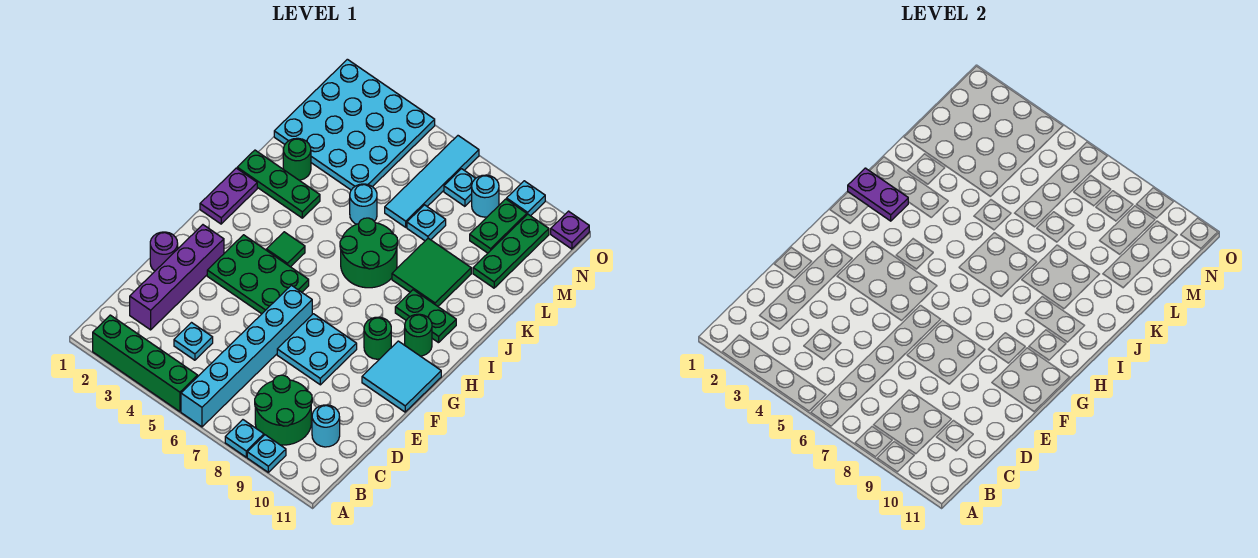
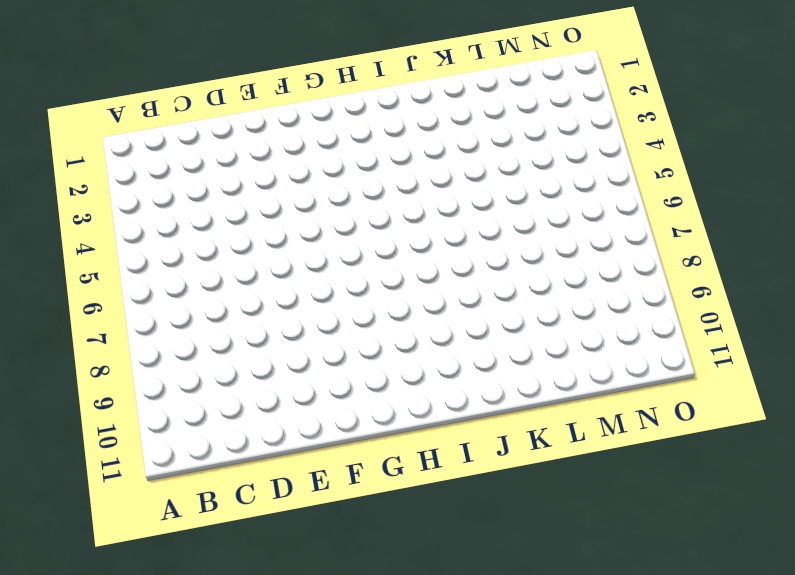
none -> green brick A2:A5 level 1
none -> cyan brick A6:F6 level 1
none -> cyan plate A8 level 1
none -> cyan plate A9 level 1

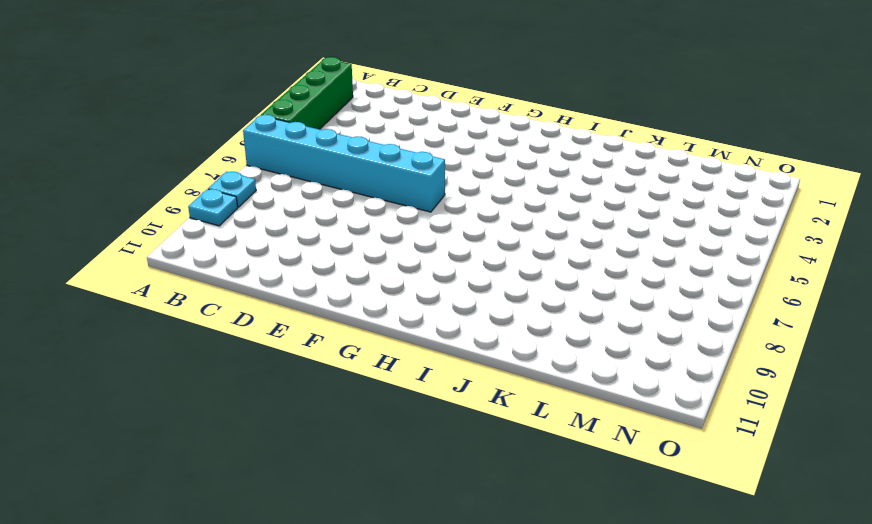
none -> green round brick B8:C9 level 1
none -> purple brick C2:F2 level 1
none -> cyan plate C4 level 1
none -> cyan round brick C10 level 1

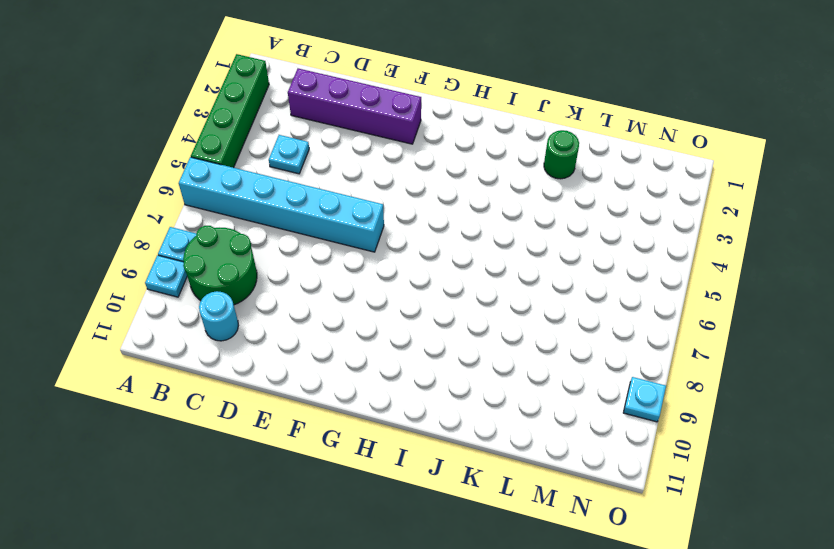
none -> purple round brick E1 level 1
none -> cyan plate E7:F8 level 1
none -> green plate F3:G5 level 1
none -> cyan tile F10:G11 level 1

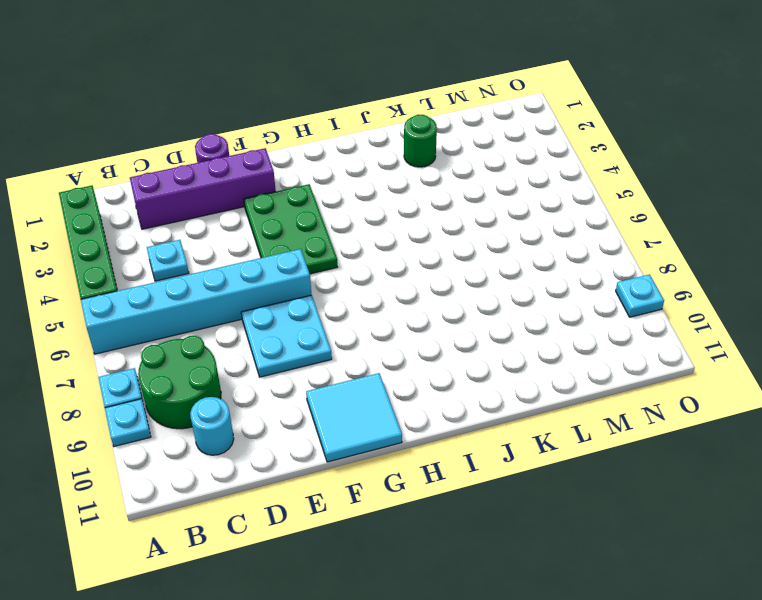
none -> green round brick G9 level 1
none -> purple plate H1:I1 level 1
none -> green tile H4 level 1
none -> green round brick H10 level 1

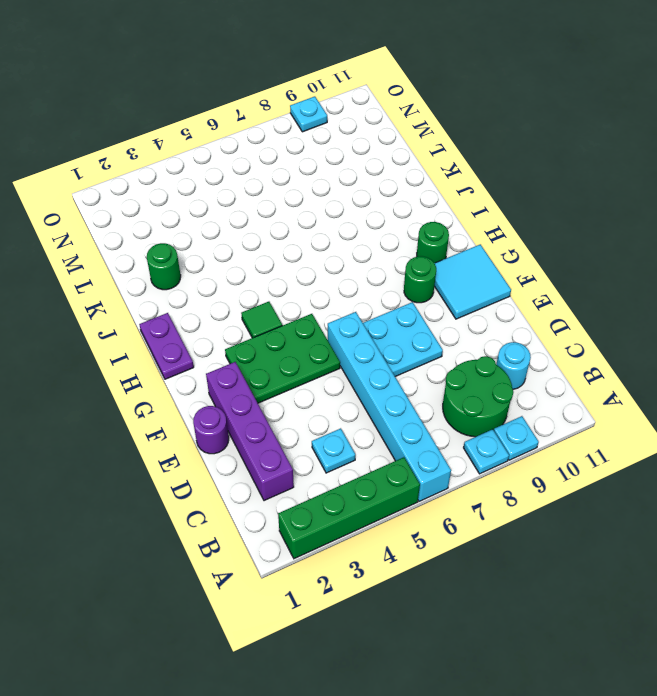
none -> green round brick I6:J7 level 1
none -> green plate I9:I10 level 1
none -> green plate J1:J3 level 1
none -> green tile J8:K9 level 1

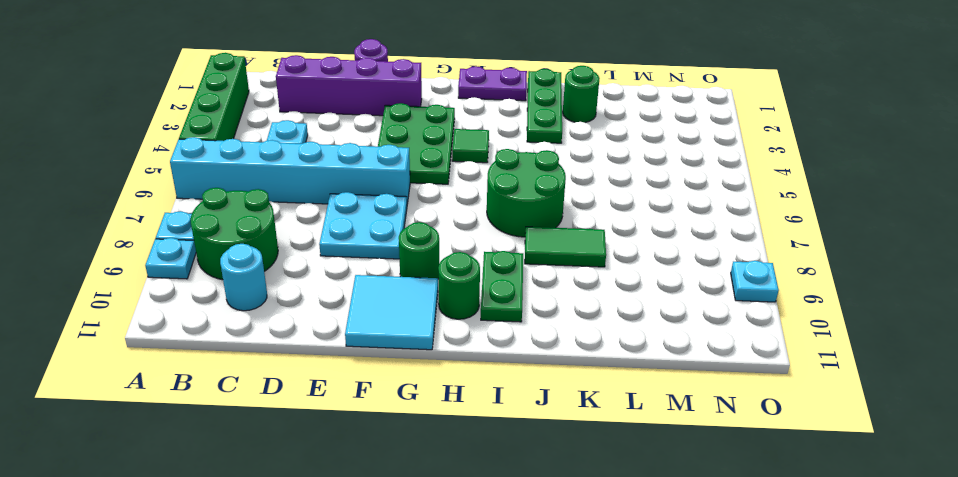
green tile J8:K8 level 1 -> green tile J8:K9 level 1
none -> cyan round brick K5 level 1
none -> cyan plate L1:O4 level 1
none -> cyan tile L6:O6 level 1
none -> cyan plate L7 level 1

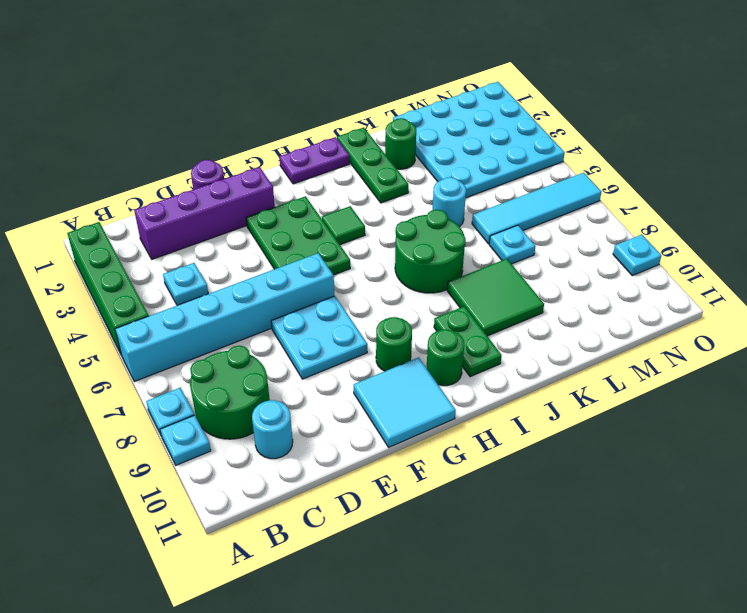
none -> green plate L10:N10 level 1
none -> green plate M9:N9 level 1
none -> cyan plate N7 level 1
none -> cyan round brick N8 level 1

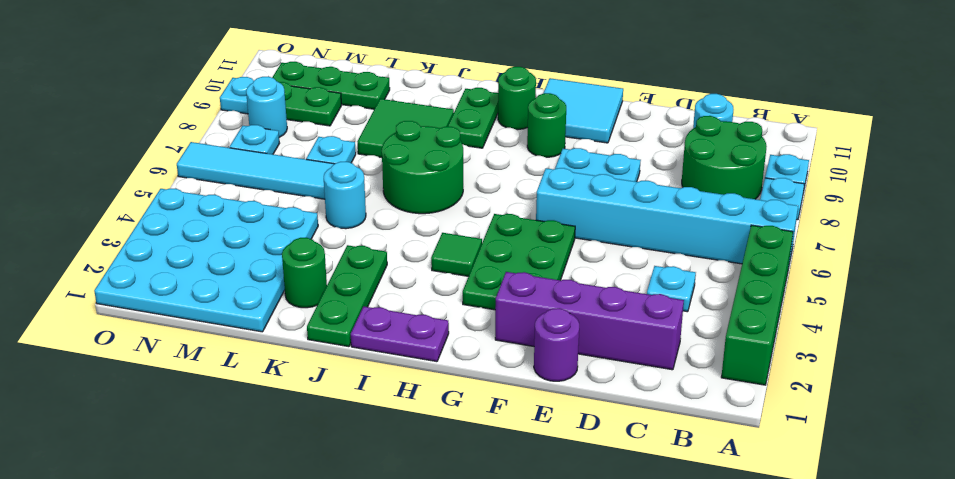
none -> purple plate O11 level 1
none -> purple plate I1:I2 level 2

